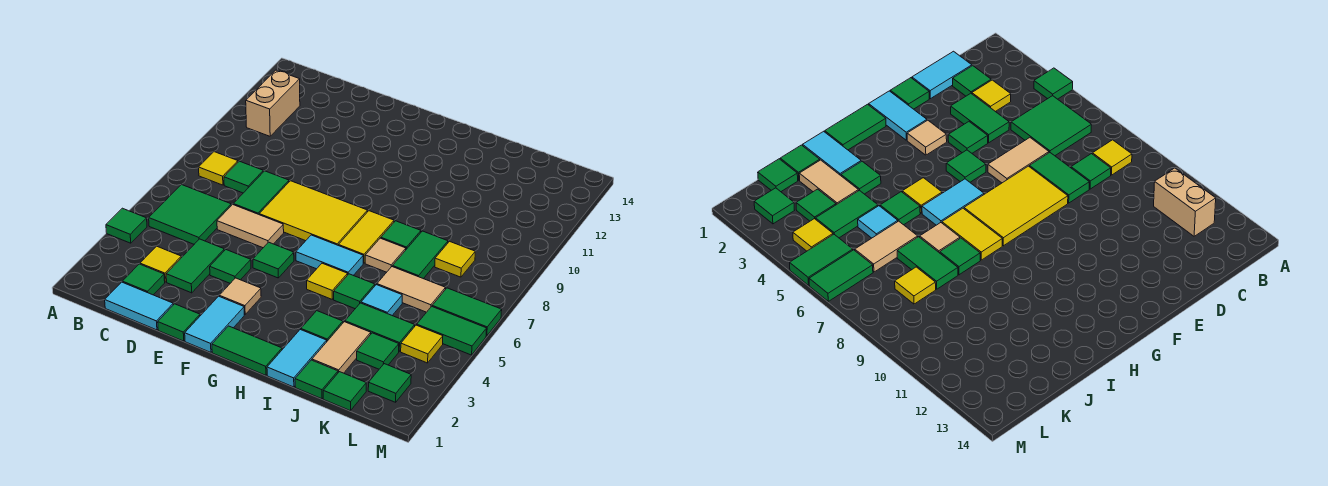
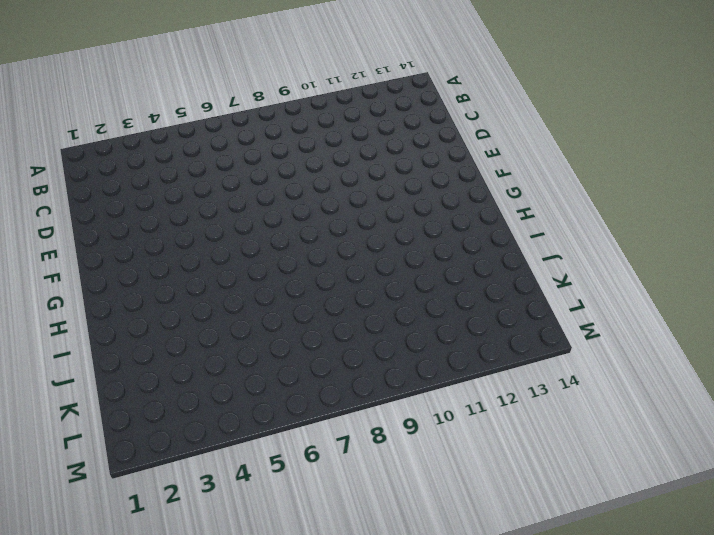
none -> green tile A4 level 1
none -> green tile B5:C6 level 1
none -> yellow tile B8 level 1
none -> tan brick B11:B12 level 1

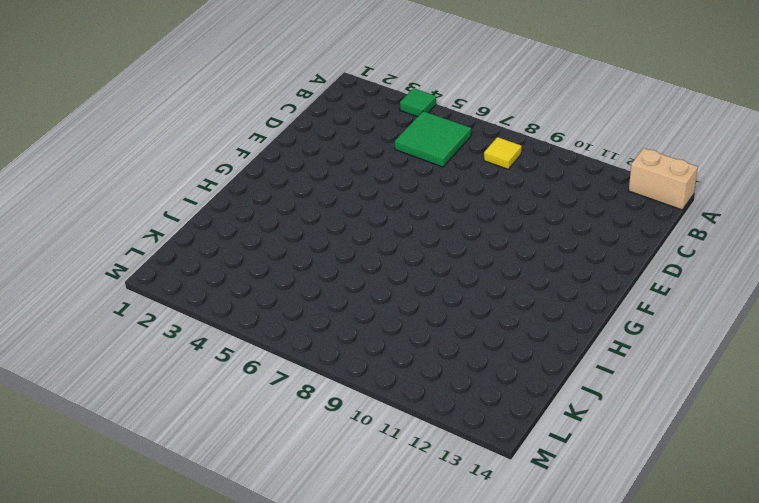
tan brick A13:A14 level 1 -> tan brick B11:B12 level 1
none -> cyan tile C1:D1 level 1
none -> green tile C2 level 1
none -> yellow tile C3 level 1
none -> green tile C8 level 1

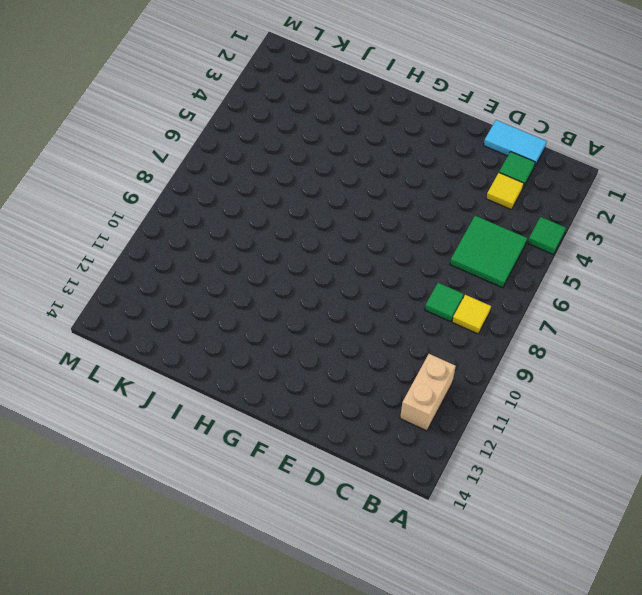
none -> green tile D3:D4 level 1
none -> tan tile D6:E6 level 1
none -> green tile D7:D8 level 1
none -> green tile E1 level 1

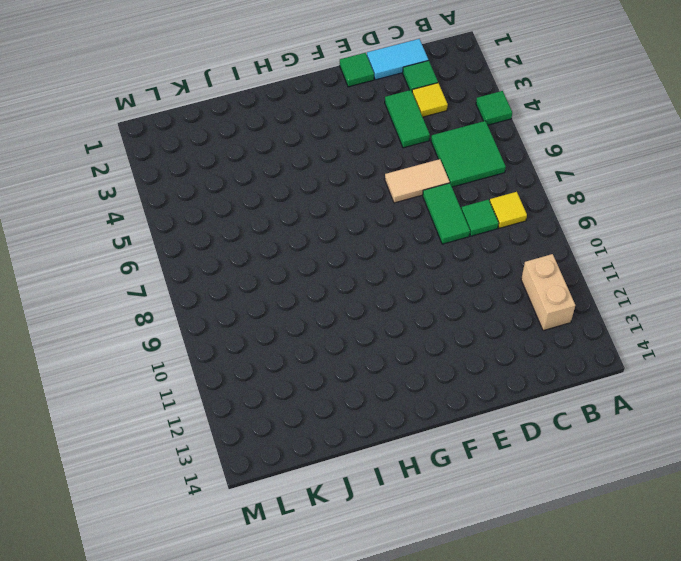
none -> green tile E4 level 1
none -> yellow tile E7:G8 level 1
none -> cyan tile F1:F2 level 1
none -> tan tile F3 level 1

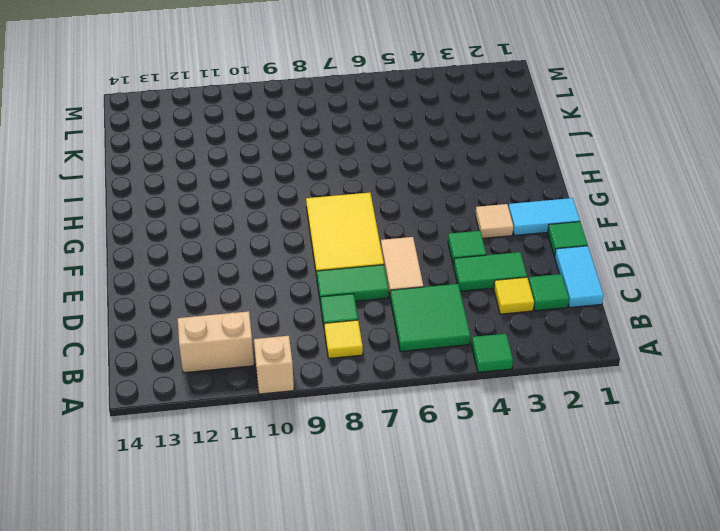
tan brick A10 level 1 -> none
none -> green tile F5 level 1
none -> green tile G1:H1 level 1
none -> cyan tile G6:H6 level 1
none -> yellow tile H5 level 1

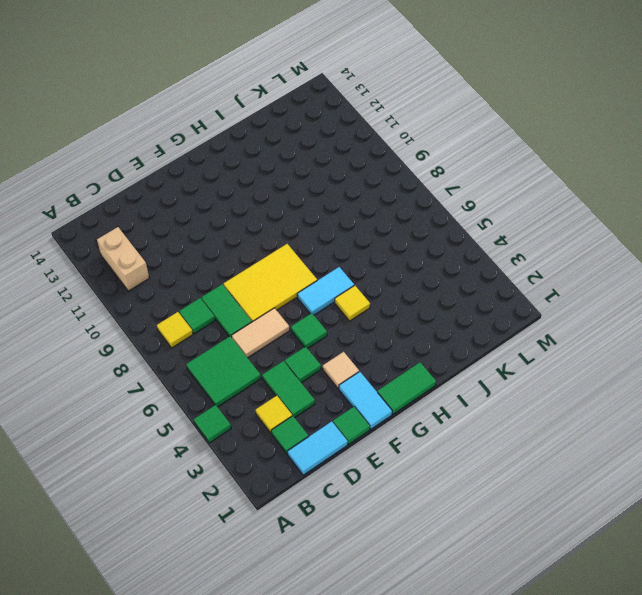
none -> yellow tile H7:H8 level 1
none -> cyan tile I1:I2 level 1
none -> green tile I3 level 1
none -> green tile I5 level 1

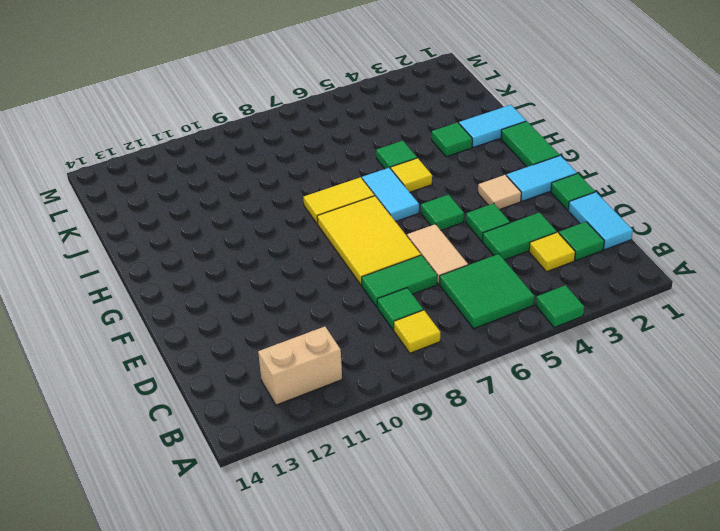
none -> tan tile I7 level 1
none -> green tile I8 level 1
none -> green tile J1 level 1
none -> tan tile J2:J3 level 1

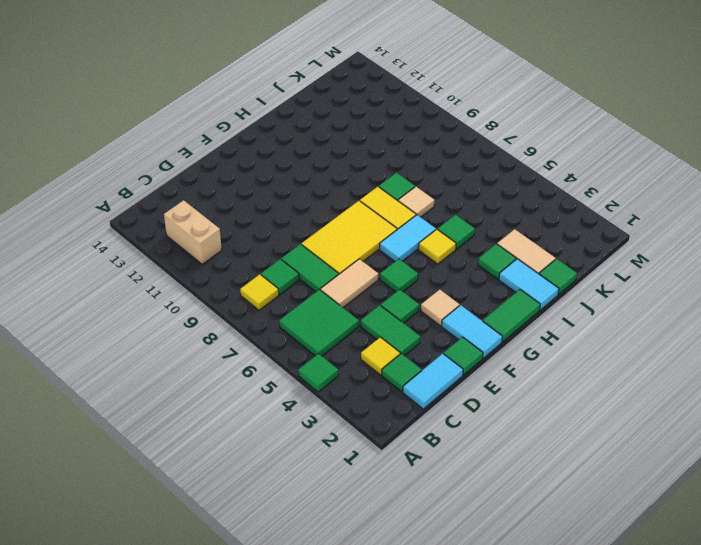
none -> green tile J4:K4 level 1
none -> cyan tile J5 level 1
none -> tan tile J6:K6 level 1
none -> green tile J7:J8 level 1

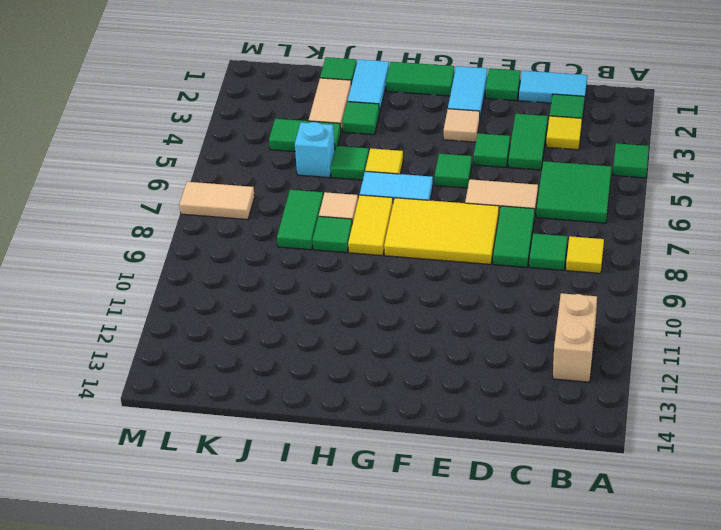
cyan brick J5 level 1 -> cyan tile J5 level 1
tan tile L7:M7 level 1 -> tan tile J6:K6 level 1
none -> green tile K1 level 1
none -> green tile K3 level 1
none -> yellow tile K8 level 1
none -> green tile L2 level 1

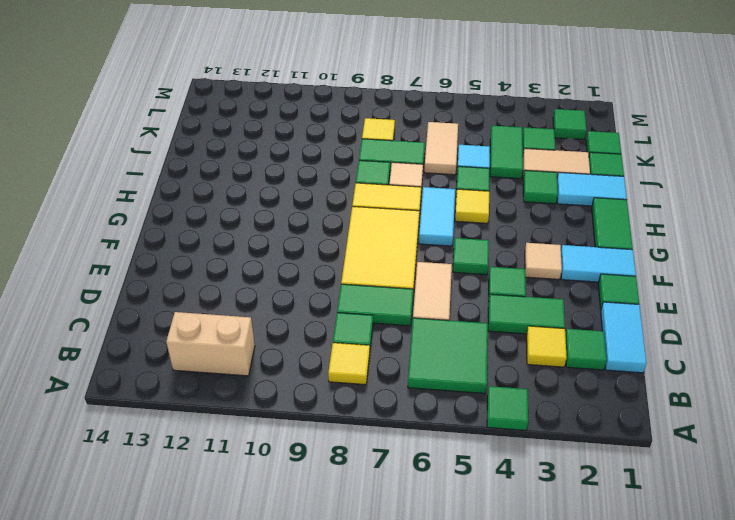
none -> yellow tile L4 level 1
none -> green tile L5:M5 level 1
none -> green tile L6:M6 level 1

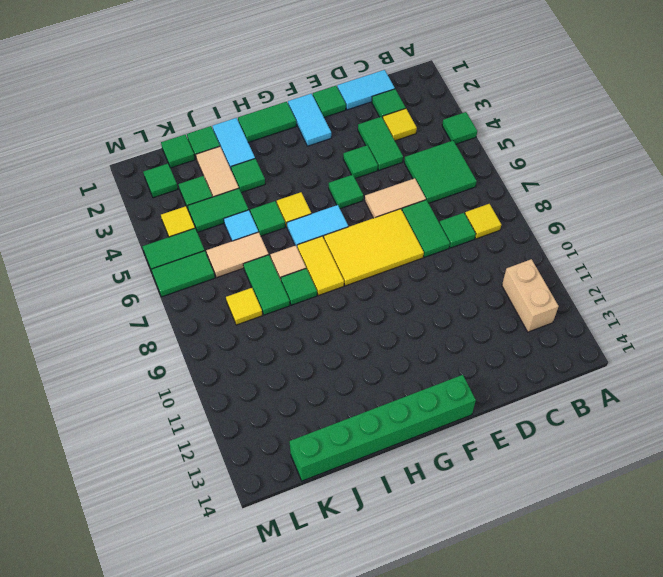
green brick F14:K14 level 1 -> none
none -> tan tile F3 level 1

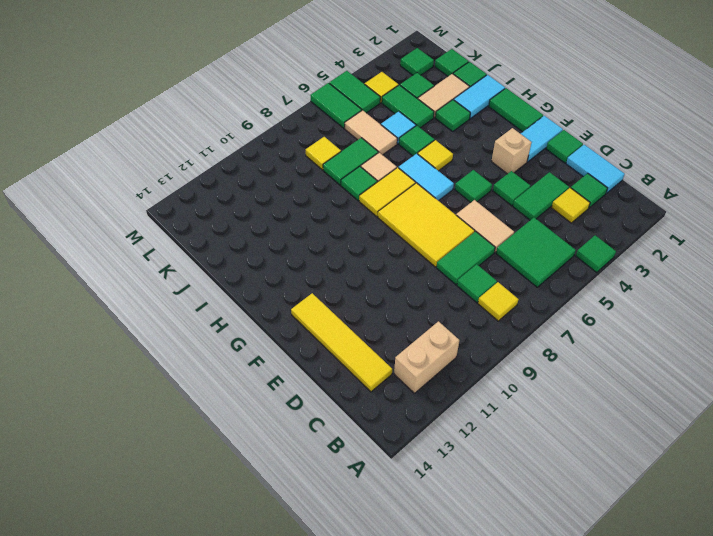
yellow tile C13:F13 level 1 -> none
tan brick F3 level 1 -> tan tile F3 level 1

